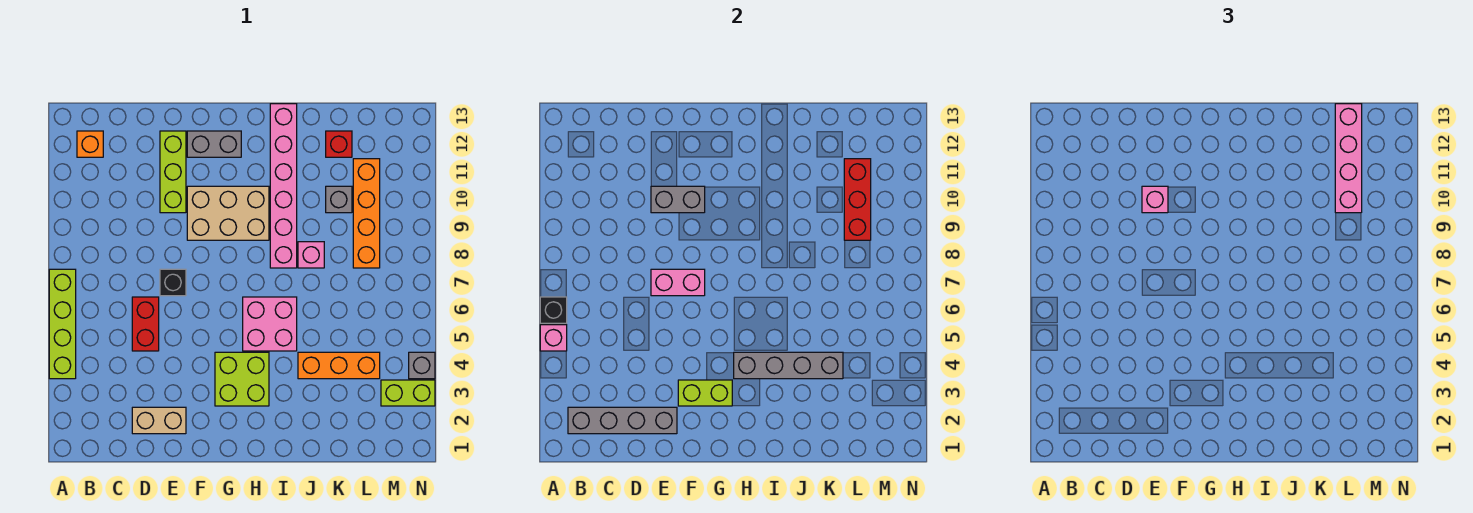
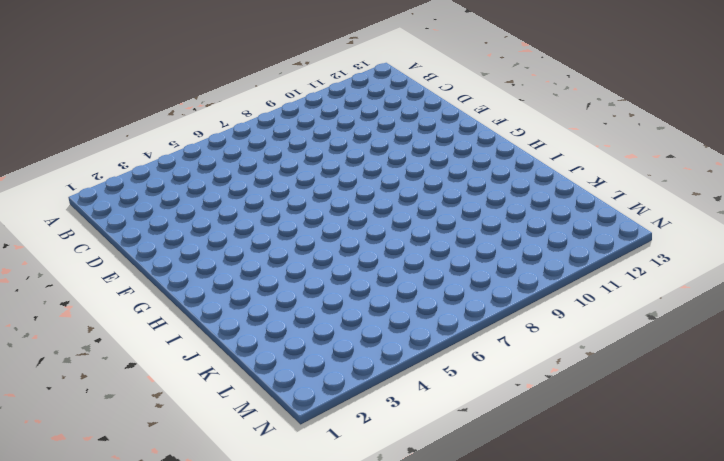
none -> lime brick A4:A7 level 1
none -> orange brick B12 level 1
none -> tan brick D2:E2 level 1

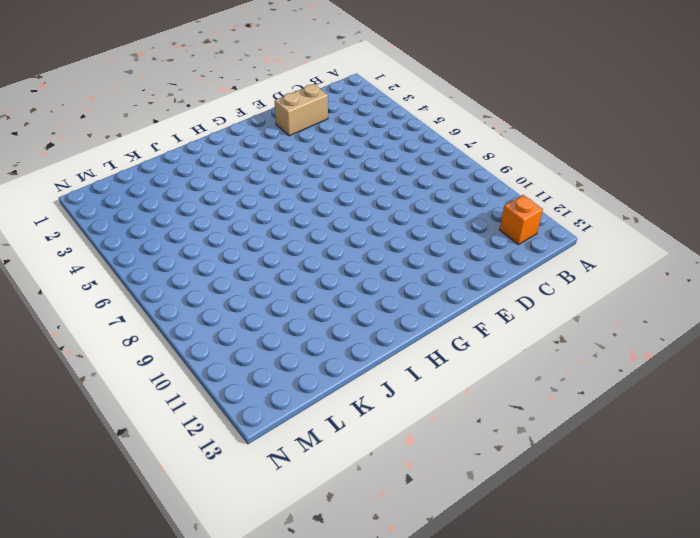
none -> lime brick A4:A7 level 1
none -> red brick D5:D6 level 1
none -> black brick E7 level 1

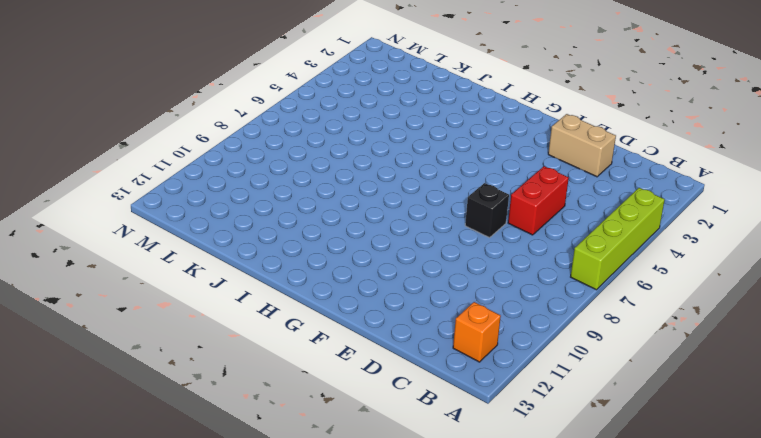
none -> lime brick E10:E12 level 1
none -> tan brick F9:H10 level 1
none -> grey brick F12:G12 level 1

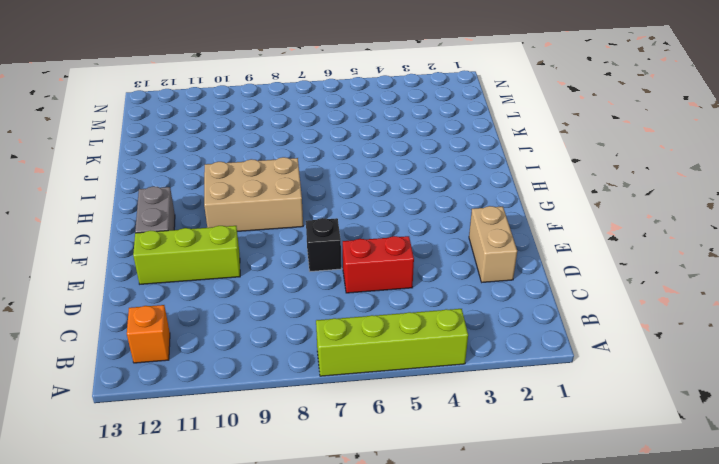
tan brick G8:H10 level 1 -> tan brick F9:H10 level 1
none -> lime brick G3:H4 level 1
none -> pink brick H5:I6 level 1
none -> pink brick I8:I13 level 1

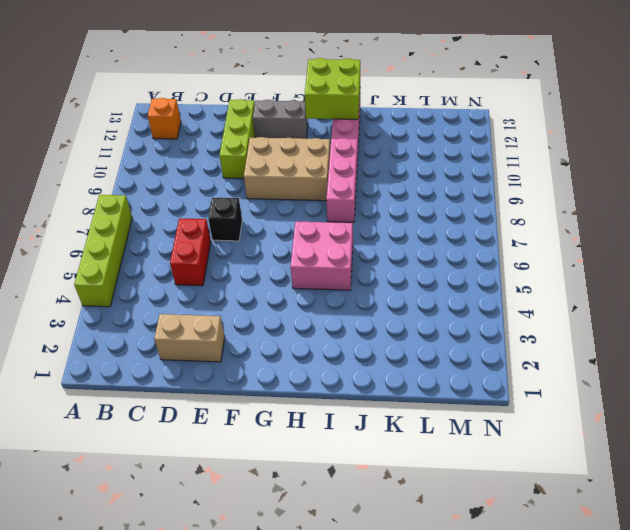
lime brick H12:I13 level 2 -> lime brick G3:H4 level 1
none -> orange brick J4:L4 level 1
none -> pink brick J8 level 1
none -> grey brick K10 level 1

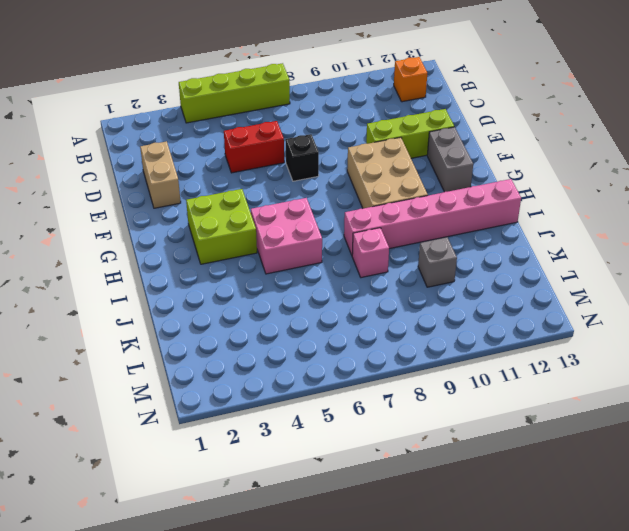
none -> orange brick J4:L4 level 1
none -> red brick K12 level 1
none -> orange brick L8:L11 level 1

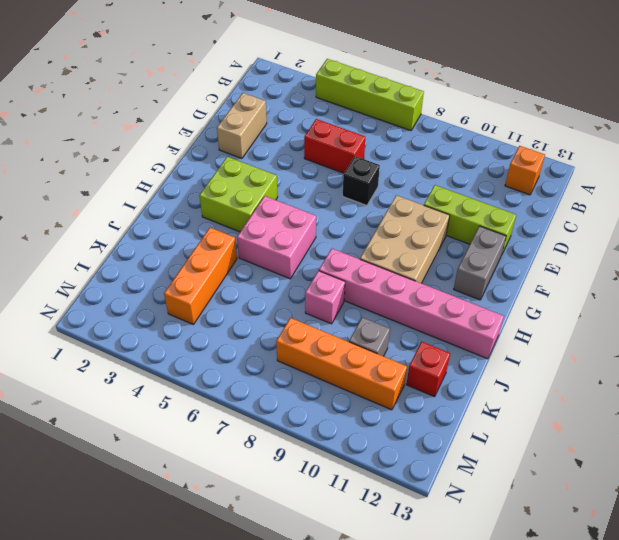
none -> lime brick M3:N3 level 1
none -> grey brick N4 level 1
none -> pink brick A5 level 2

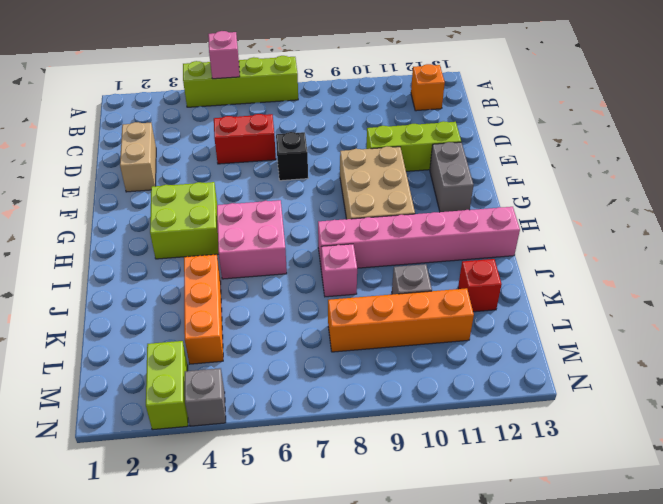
none -> black brick A6 level 2
none -> grey brick B2:E2 level 2
none -> pink brick E7:F7 level 2

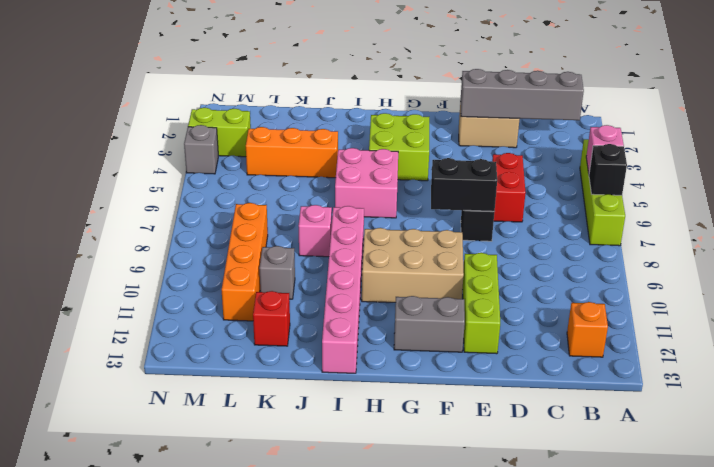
black brick E7:F7 level 2 -> pink brick E7:F7 level 2
none -> grey brick E10:F10 level 2
none -> lime brick F3:G3 level 2
none -> grey brick H4:K4 level 2

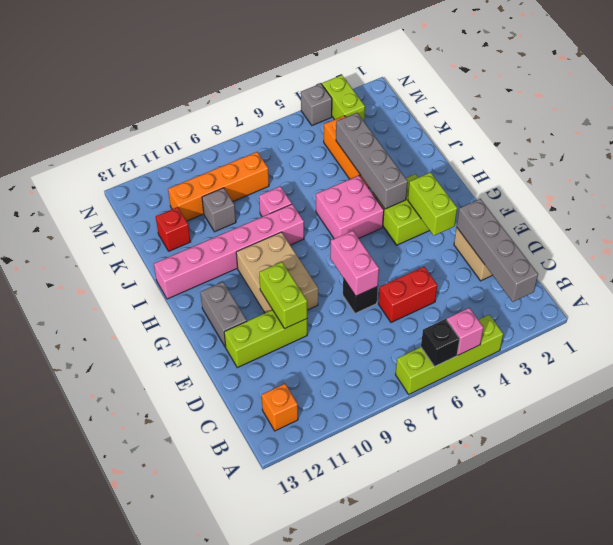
lime brick E10:F10 level 2 -> grey brick E10:F10 level 2
none -> red brick L9:L11 level 2
none -> pink brick E10 level 3
none -> pink brick L10:L13 level 3

